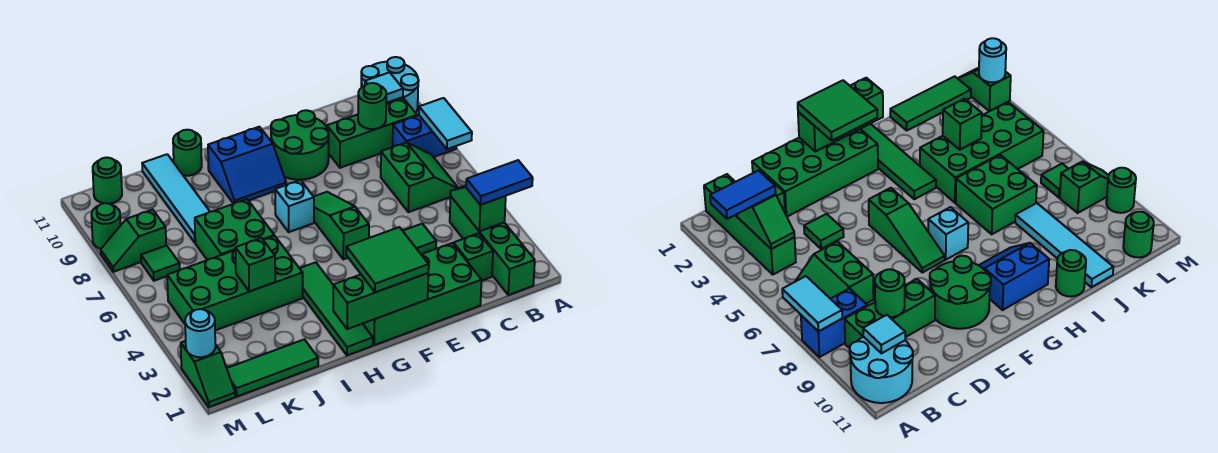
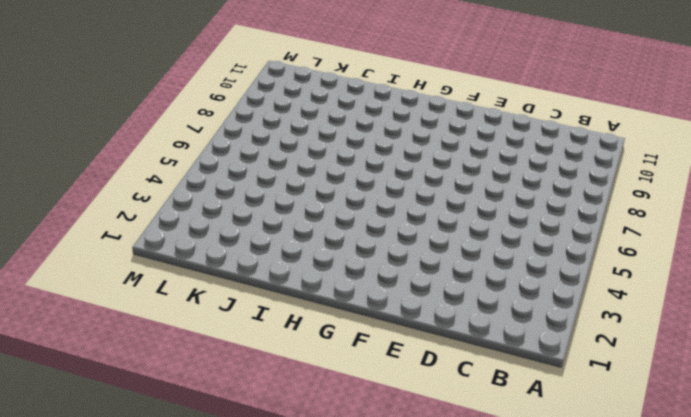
none -> blue brick A8:B8 level 1
none -> cyan round brick A10:B11 level 1
none -> green brick B1:B4 level 1
none -> green slope B6:C7 level 1 top C

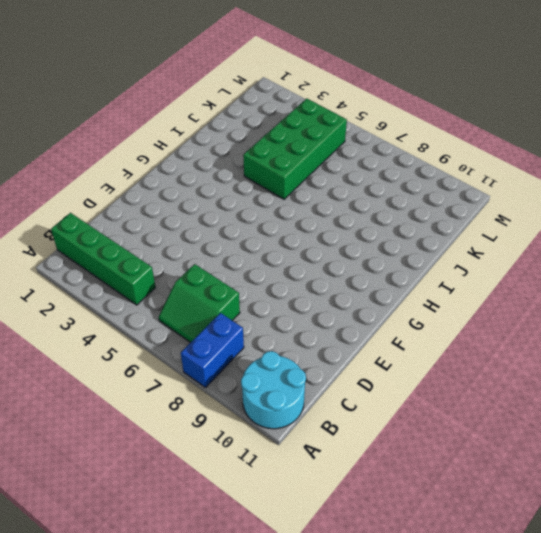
none -> green brick B9:D9 level 1
none -> green brick C2 level 1
none -> green brick D1:G2 level 1
none -> green tile D4 level 1

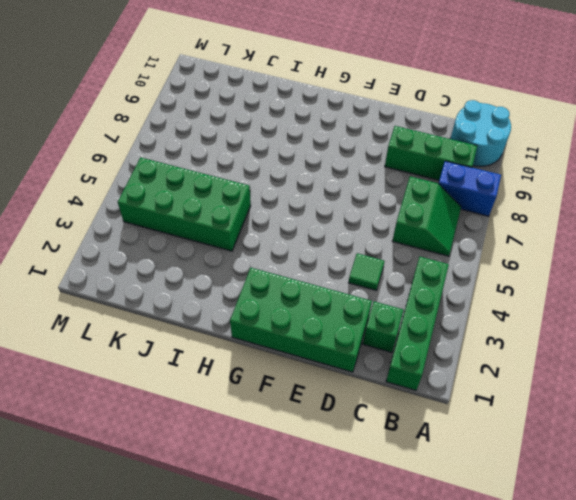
none -> green round brick E9:F10 level 1
none -> green slope F5:F7 level 1 top 5
none -> cyan brick G7 level 1
none -> blue slope G9:H10 level 1 top 10

